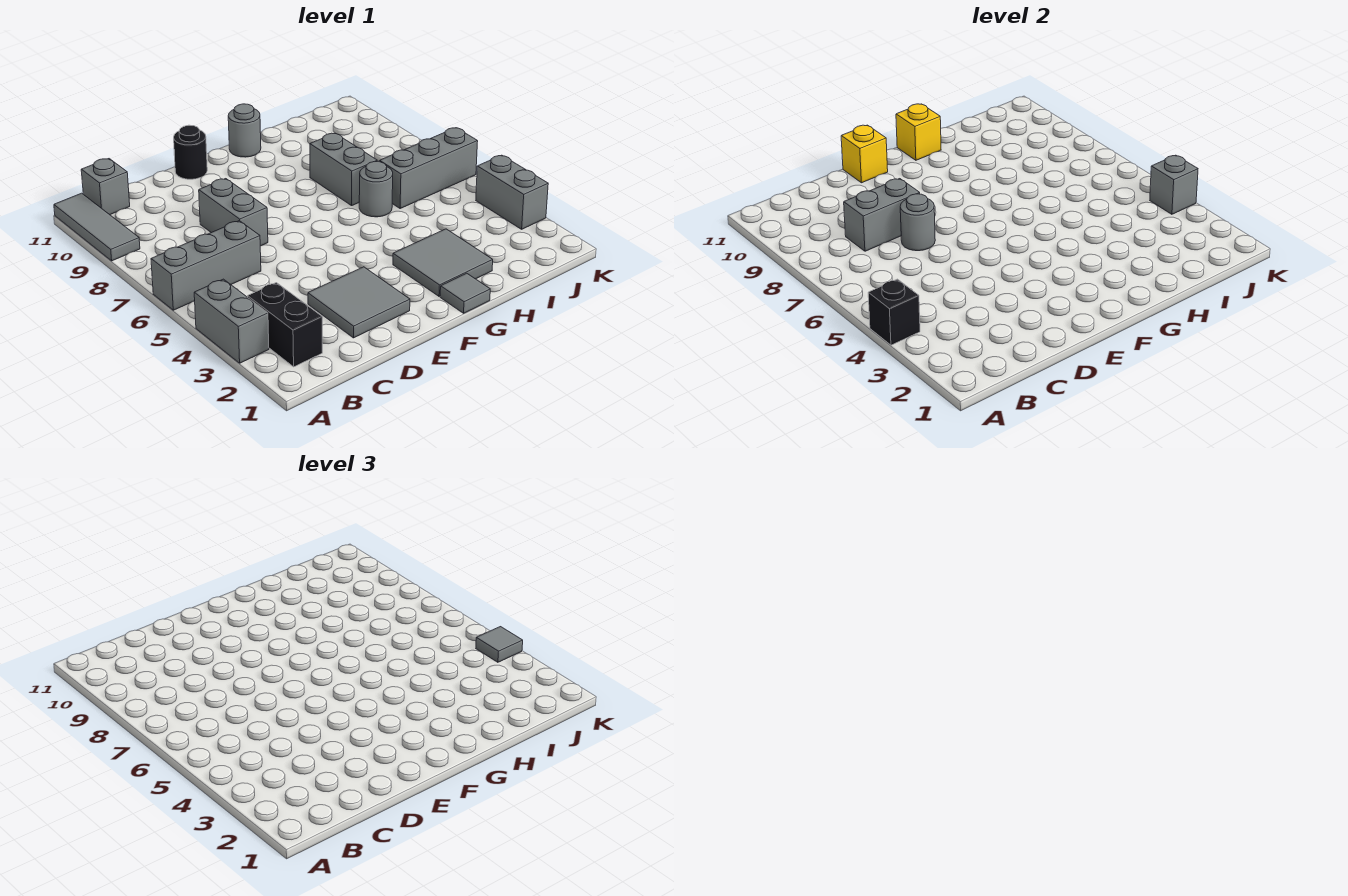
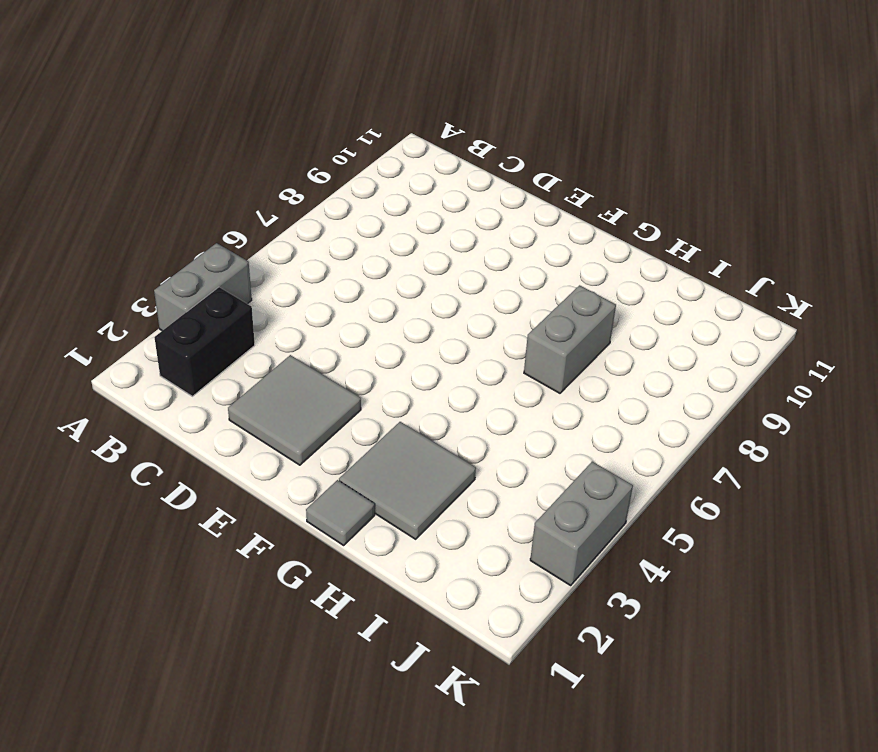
none -> grey brick A6:C6 level 1
none -> grey tile A9:A11 level 1
none -> grey brick B11 level 1

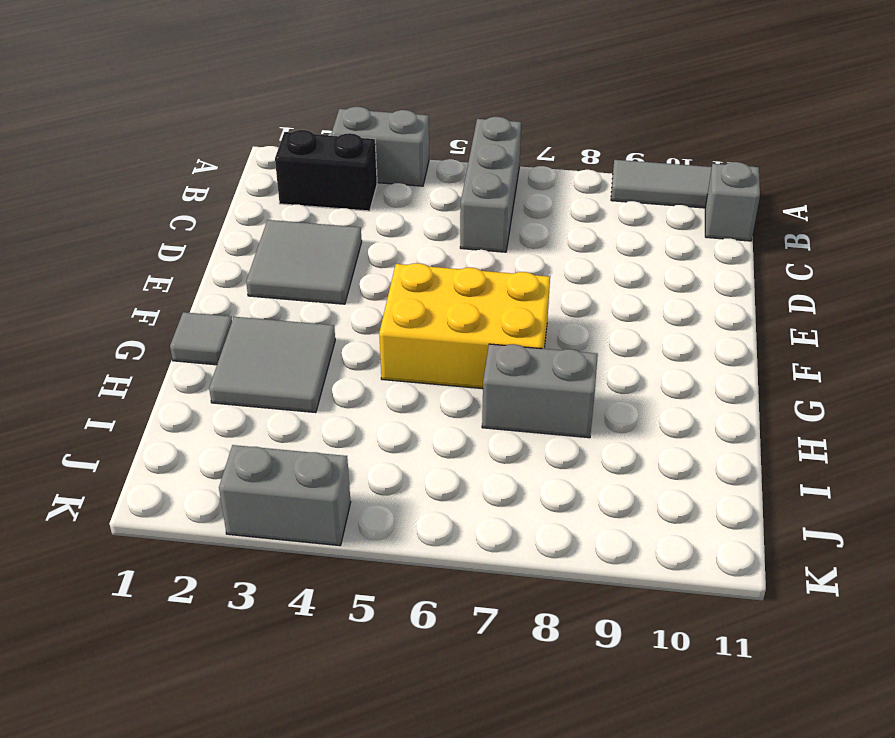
yellow brick F5:G7 level 1 -> none
none -> grey brick D7:D8 level 1
none -> black round brick E11 level 1
none -> grey round brick G11 level 1

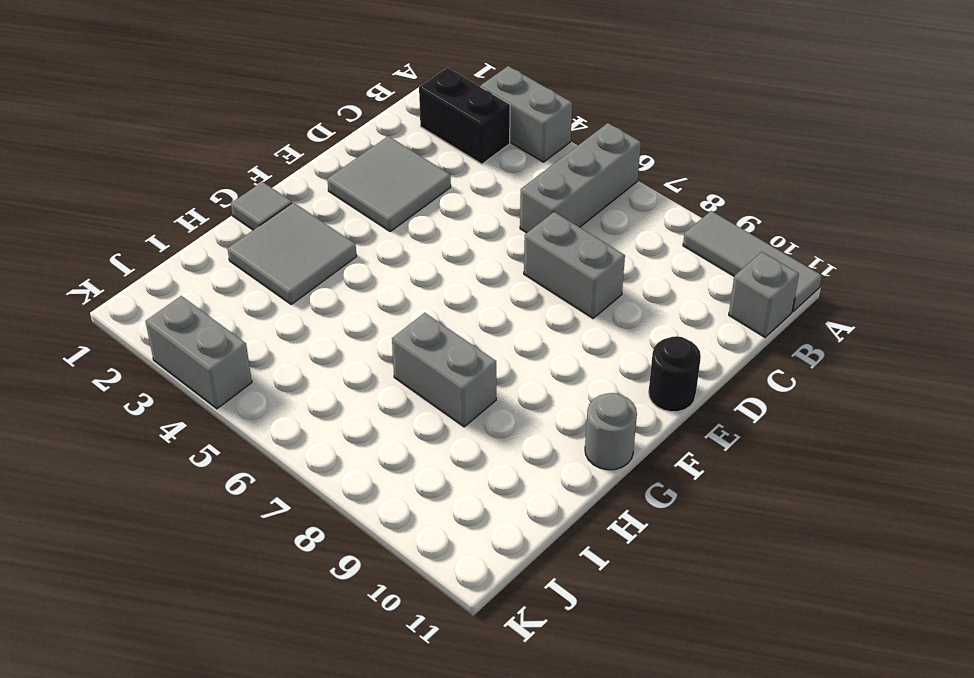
none -> grey round brick H6 level 1
none -> grey brick I6:K6 level 1
none -> black brick A4 level 2

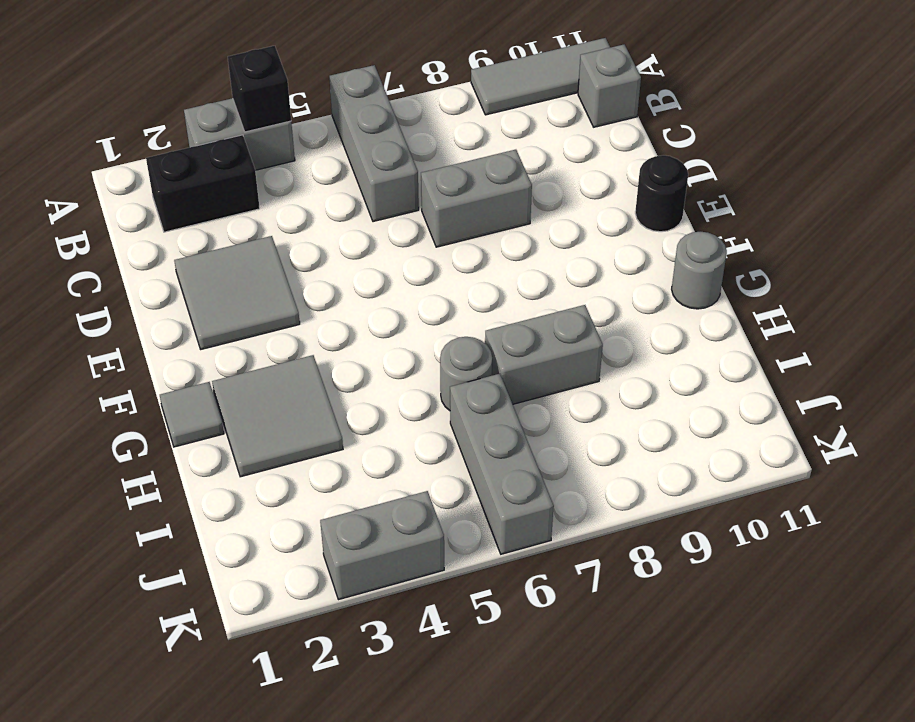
none -> grey brick C8:D8 level 2
none -> grey round brick D7 level 2
none -> yellow brick E11 level 2

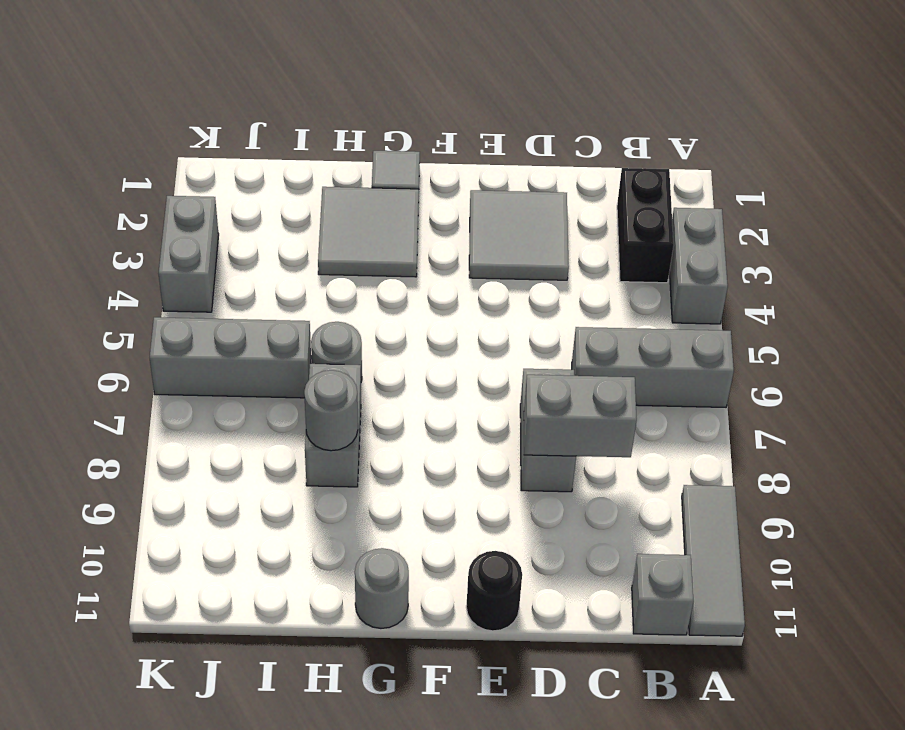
grey round brick H8 level 2 -> grey round brick D7 level 2
none -> black brick A4 level 2
none -> yellow brick E11 level 2
none -> yellow brick G11 level 2

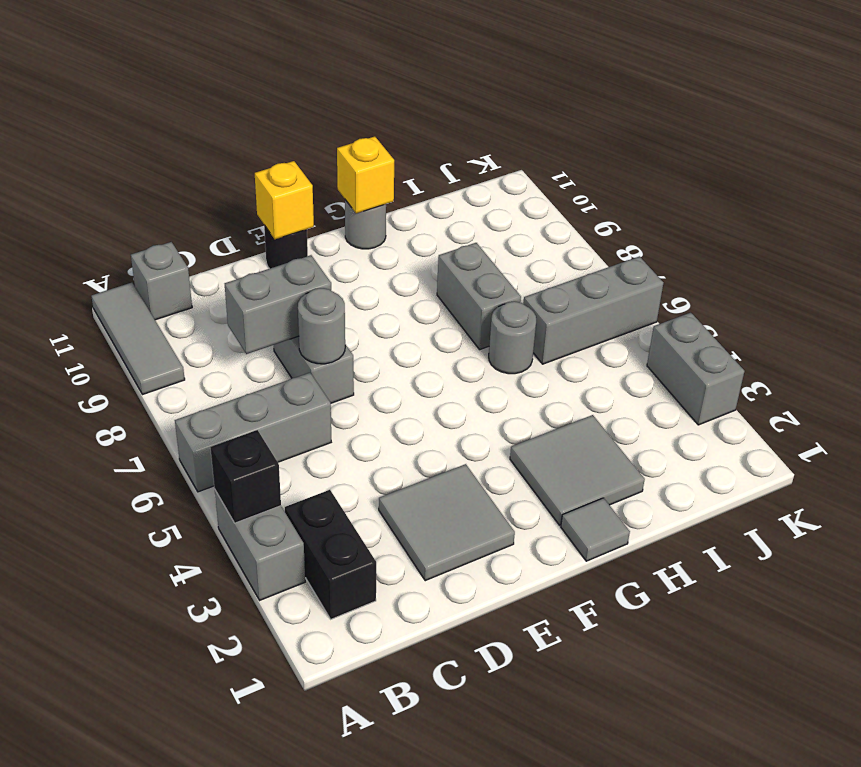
none -> grey brick K4 level 2
none -> grey tile K4 level 3

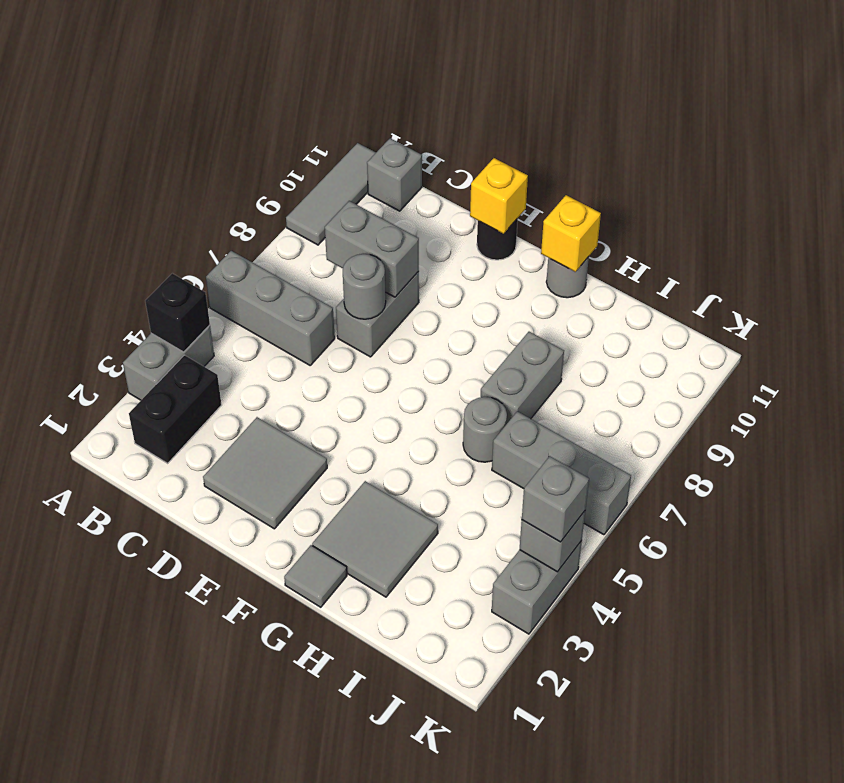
grey brick K4 level 3 -> grey tile K4 level 3

